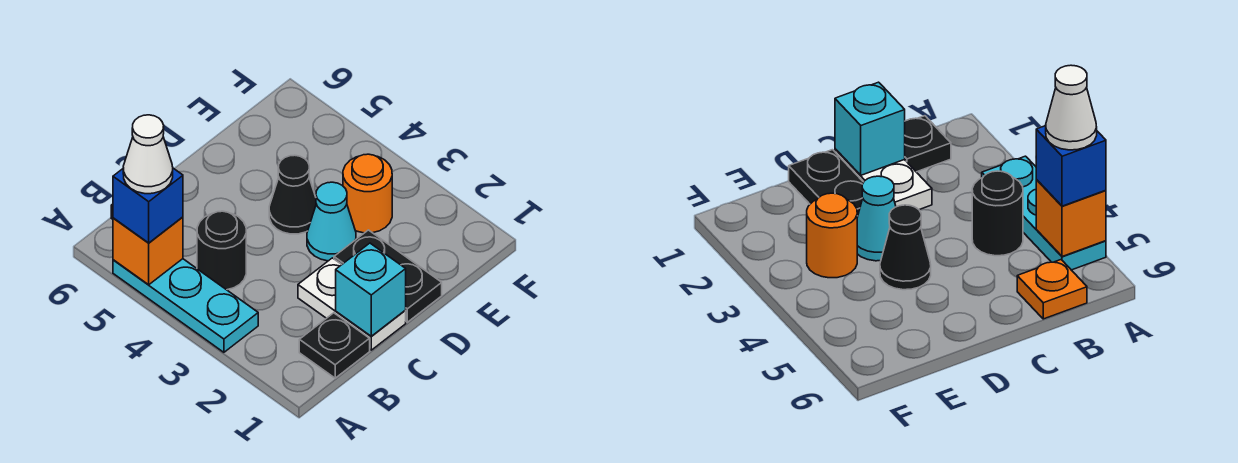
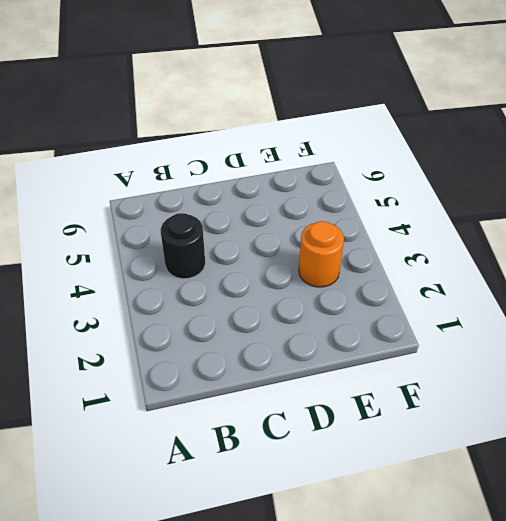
none -> cyan plate A3:A5 level 1
none -> black plate B1 level 1
none -> orange plate B6 level 1

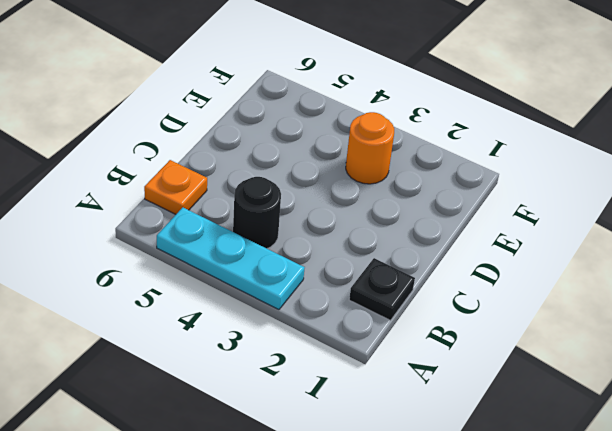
none -> white plate C1:C2 level 1
none -> black plate D1:D2 level 1
none -> cyan cone D3 level 1

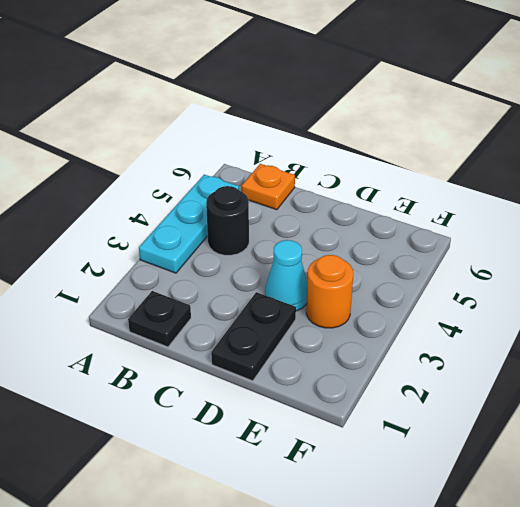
none -> white plate C1:C2 level 1
none -> black cone D4 level 1
none -> orange brick A5 level 2

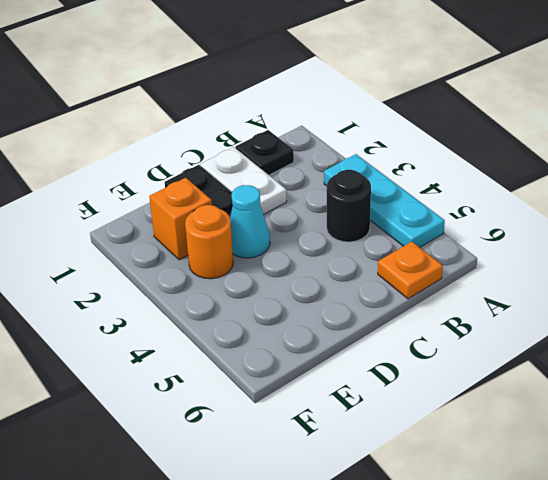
orange brick E2 level 1 -> orange brick A5 level 2
none -> black cone D4 level 1
none -> cyan brick C1 level 2
none -> blue brick A5 level 3

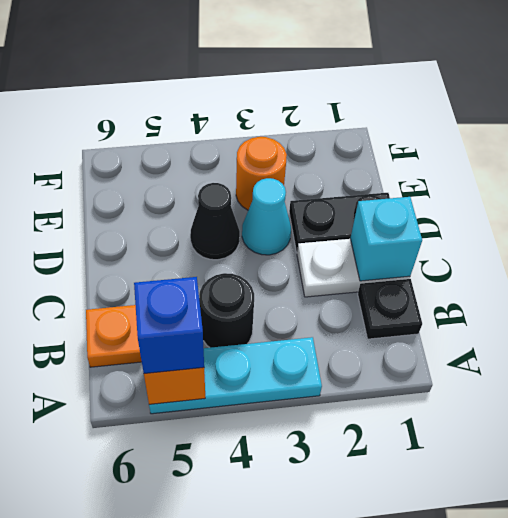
none -> white cone A5 level 4

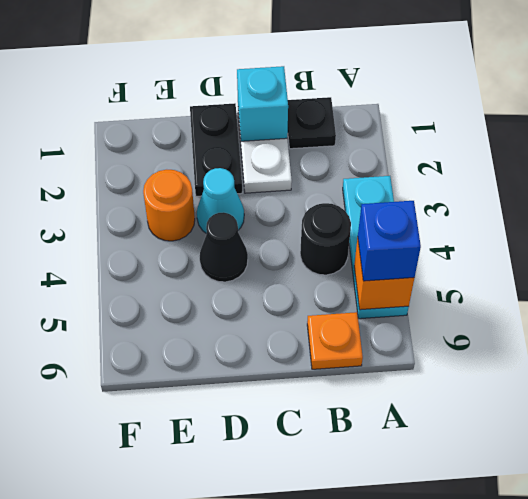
none -> white cone A5 level 4

